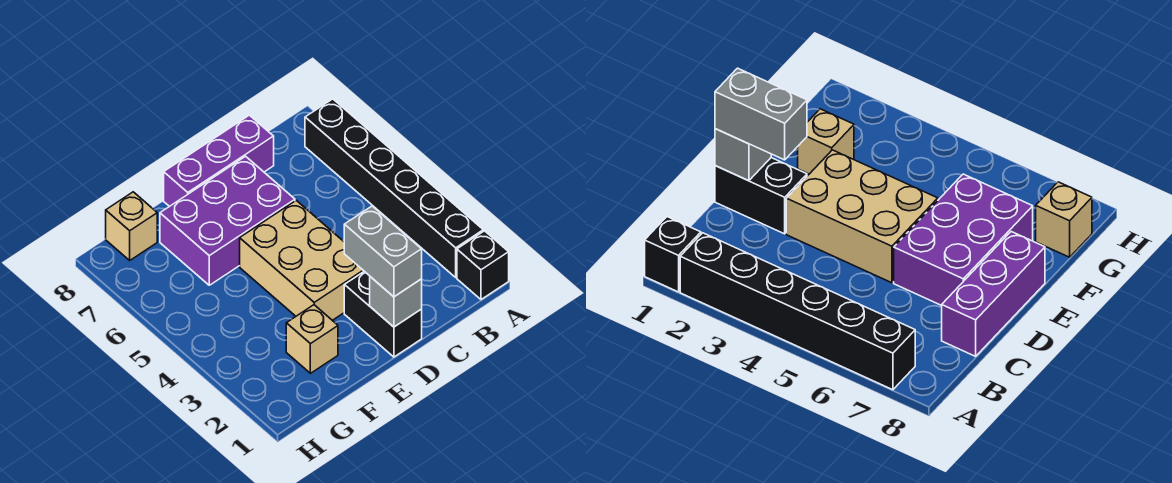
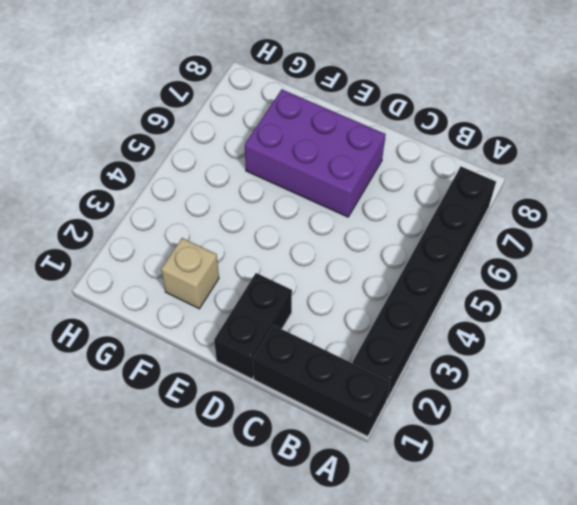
black brick A1:C1 level 1 -> black brick A1 level 1
none -> purple brick C8:E8 level 1
none -> tan brick D3:E5 level 1

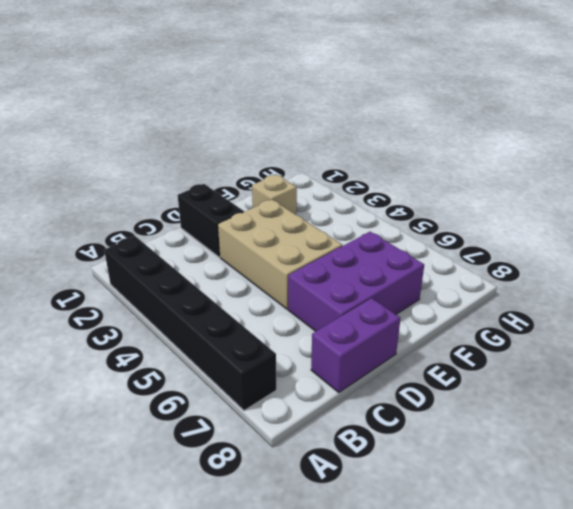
purple brick C8:D8 level 1 -> purple brick C8:E8 level 1
none -> black brick A1 level 1
none -> tan brick G8 level 1

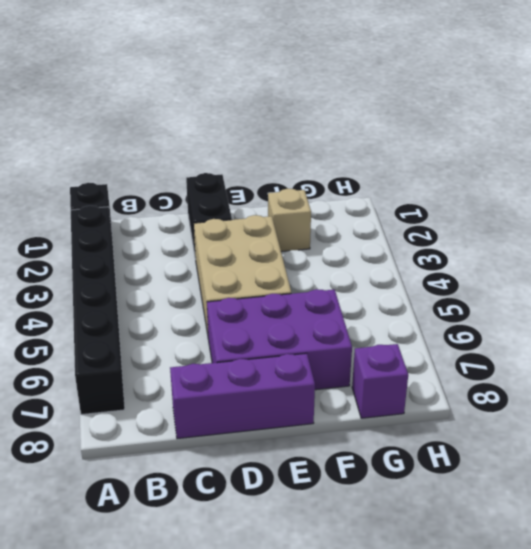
purple brick G8 level 1 -> tan brick G8 level 1
none -> grey brick D1 level 2
none -> grey brick D1:D2 level 3

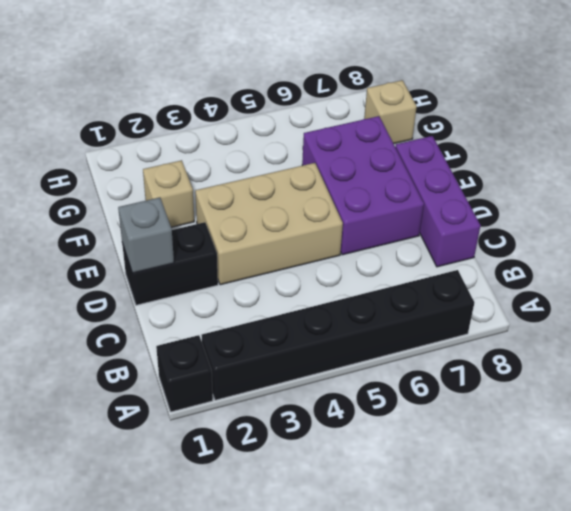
none -> grey brick D1:D2 level 3

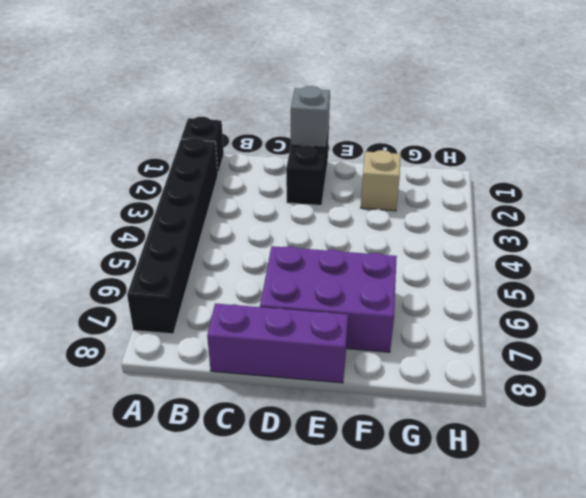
none -> tan brick D3:E5 level 1
none -> tan brick G8 level 1

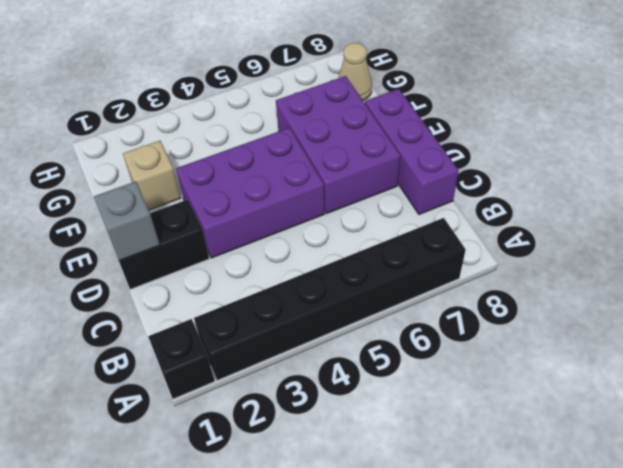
purple brick D3:E5 level 1 -> tan brick D3:E5 level 1
tan cone G8 level 1 -> tan brick G8 level 1
none -> grey brick D1:D2 level 3

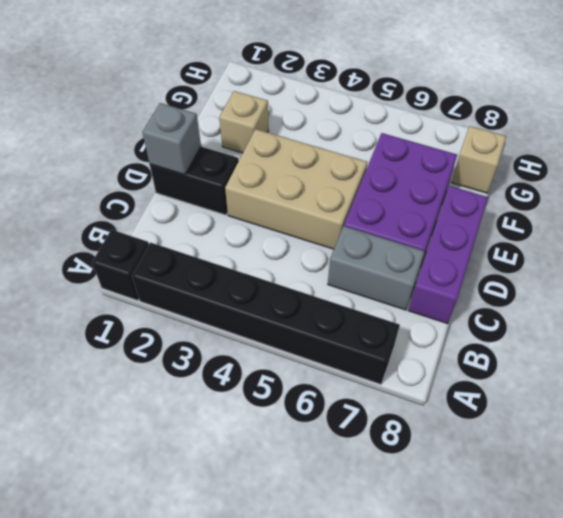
grey brick C6:C7 level 1 -> grey brick D1:D2 level 3

